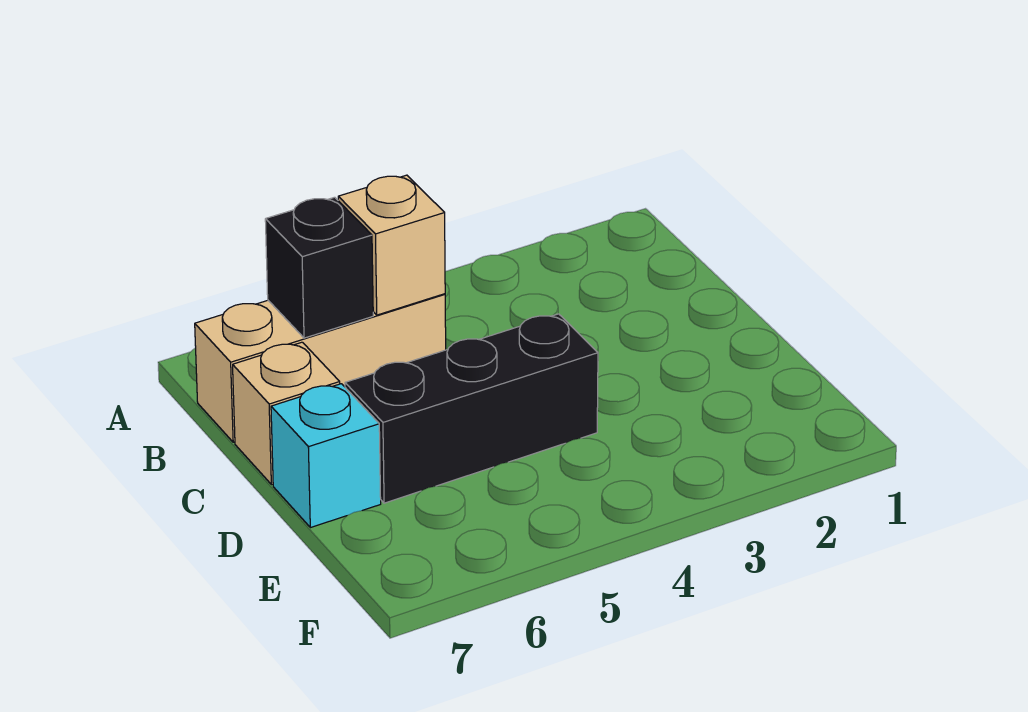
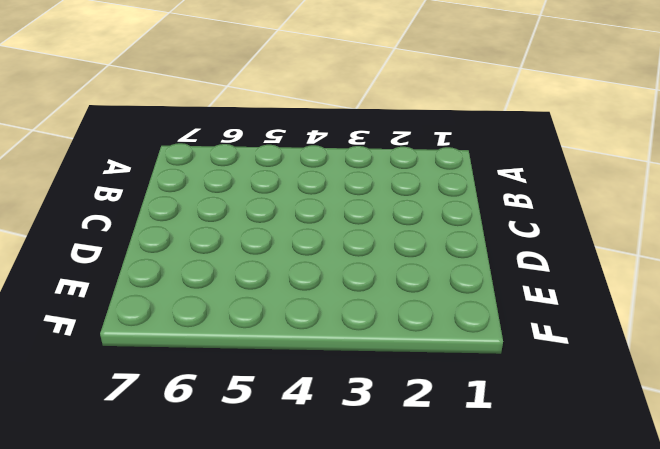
none -> tan brick B5:B7 level 1
none -> tan brick C7 level 1

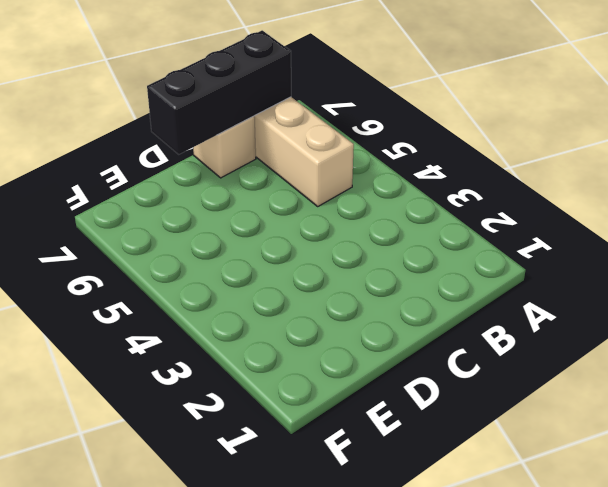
black brick B7:D7 level 2 -> black brick D4:D6 level 1
none -> cyan brick D7 level 1
none -> tan brick B5 level 2

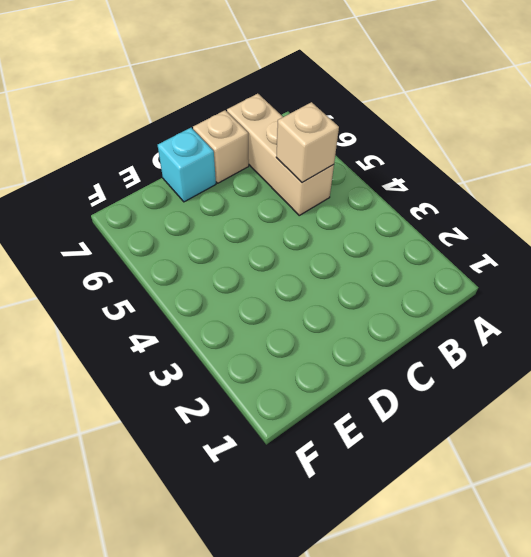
none -> black brick D4:D6 level 1
none -> black brick B6 level 2

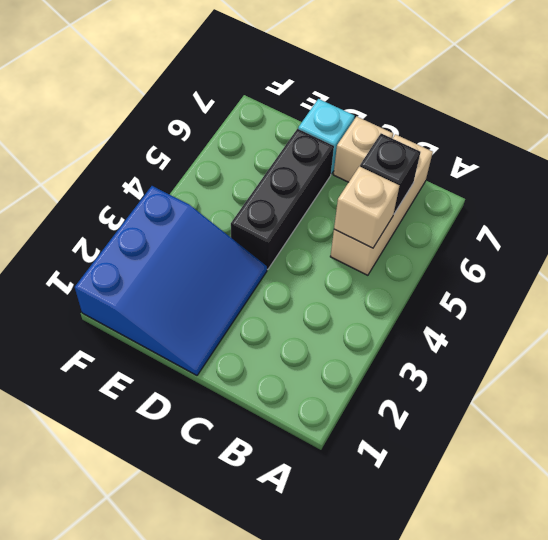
blue slope D1:F3 level 1 top F -> none

